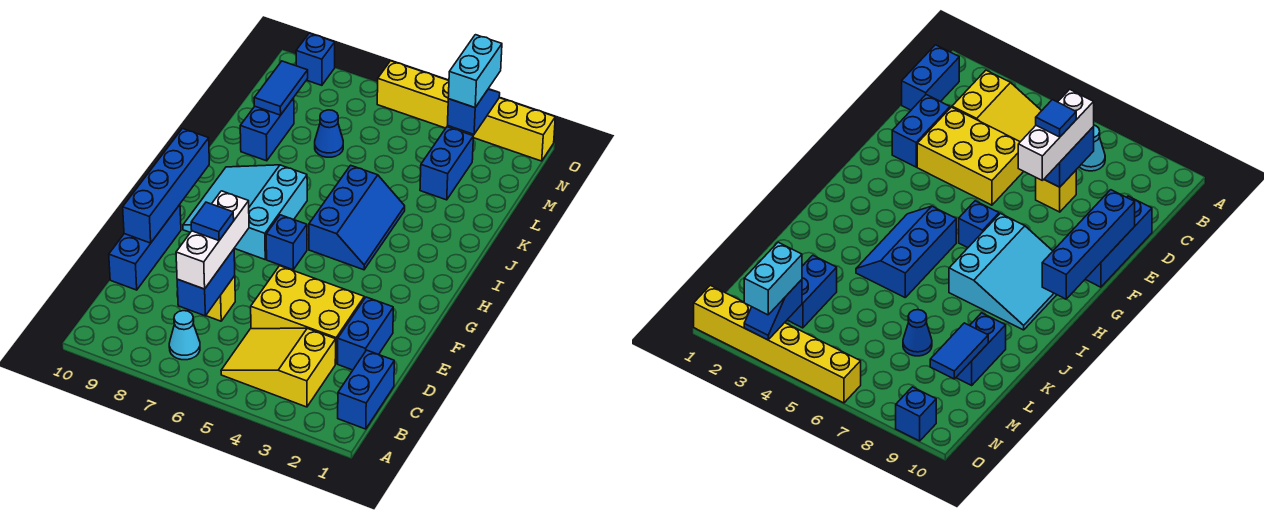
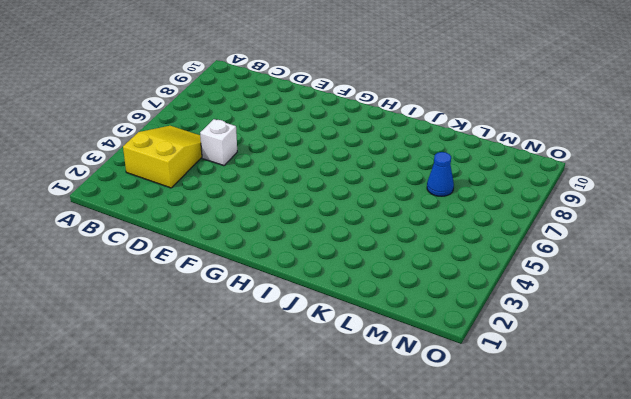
white brick D5 level 1 -> yellow brick D3:E5 level 1
none -> blue brick B1:C1 level 1
none -> cyan cone B7 level 1
none -> blue brick D2:E2 level 1

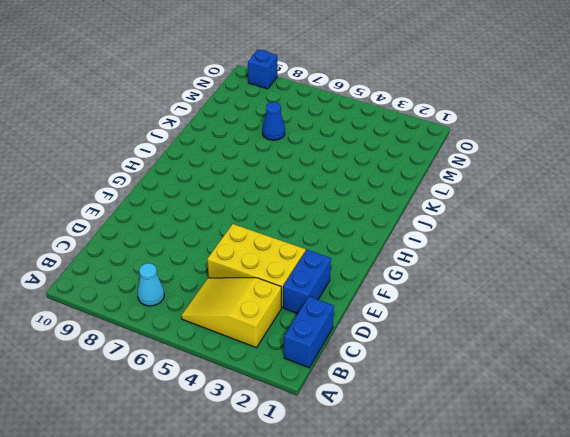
none -> yellow brick D7 level 1
none -> blue brick D10:F10 level 1
none -> blue brick G6 level 1

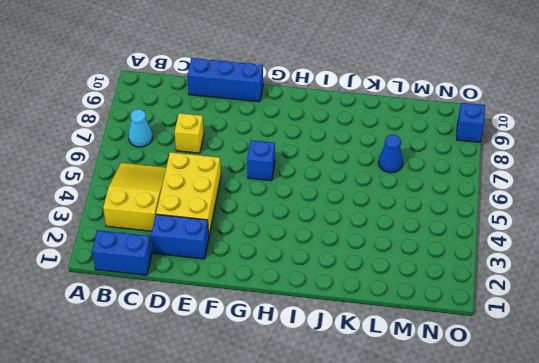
none -> cyan slope G7:I9 level 1 top 7
none -> blue slope H4:J5 level 1 top 5
none -> blue brick K9:L9 level 1

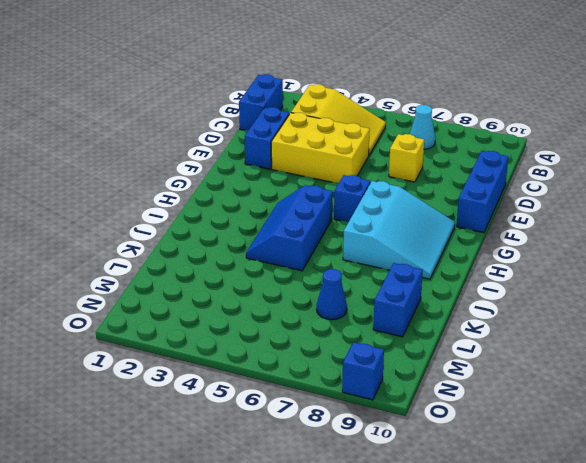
none -> blue brick L3:M3 level 1
none -> yellow brick O1:O6 level 1
none -> blue brick C7:D7 level 2

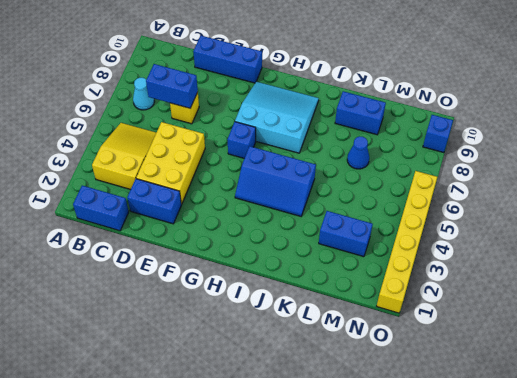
none -> blue brick E10:H10 level 2
none -> blue tile L9:M9 level 2
none -> blue slope N3:O3 level 2 top N

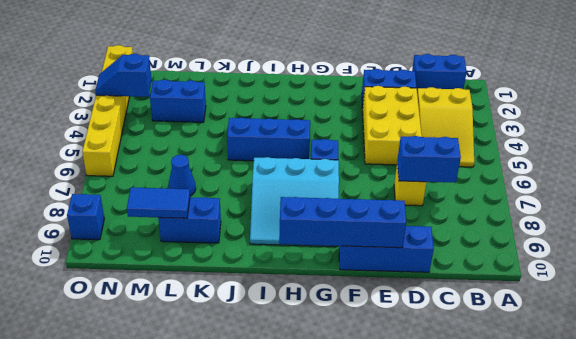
none -> cyan cone B7 level 1
none -> white brick C7:E7 level 3
none -> cyan brick N3:O3 level 3

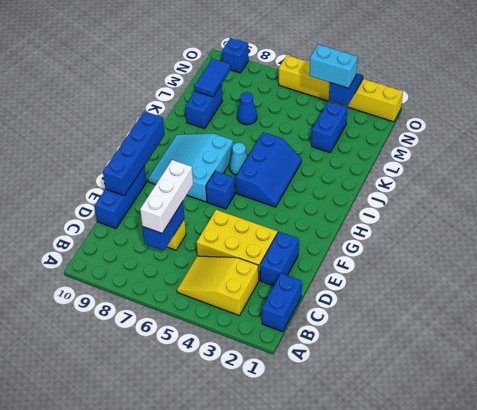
cyan cone I6 level 1 -> cyan cone B7 level 1
cyan brick N3:N4 level 3 -> cyan brick N3:O3 level 3
none -> blue tile D7 level 4

